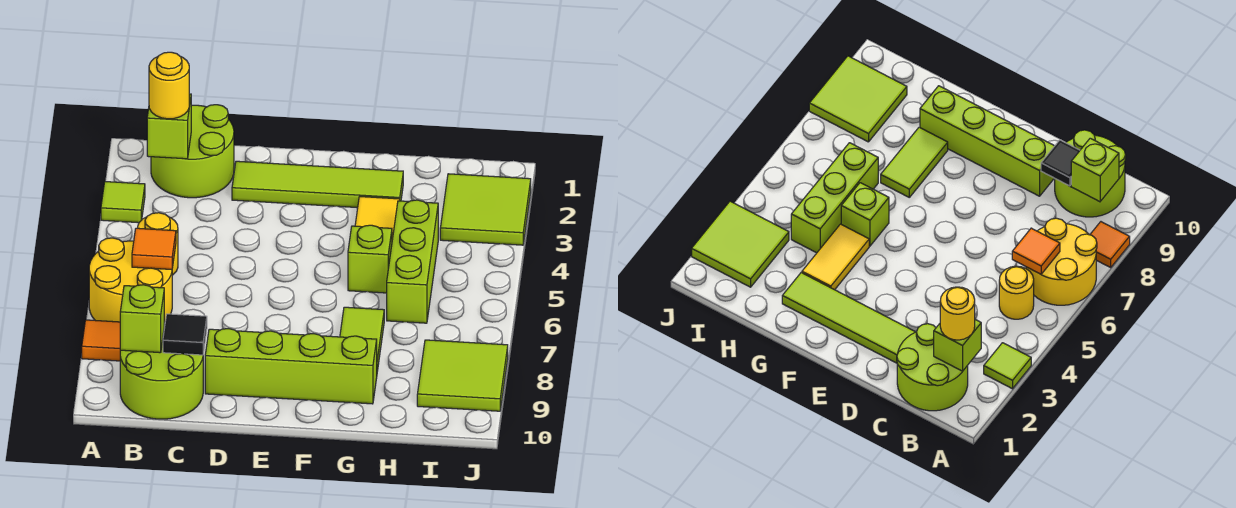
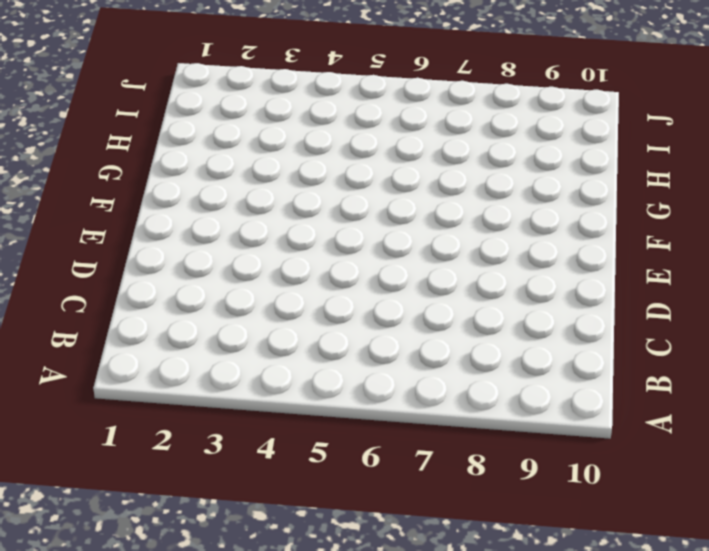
none -> lime tile A3 level 1
none -> yellow round brick A6:B7 level 1
none -> orange tile A8 level 1

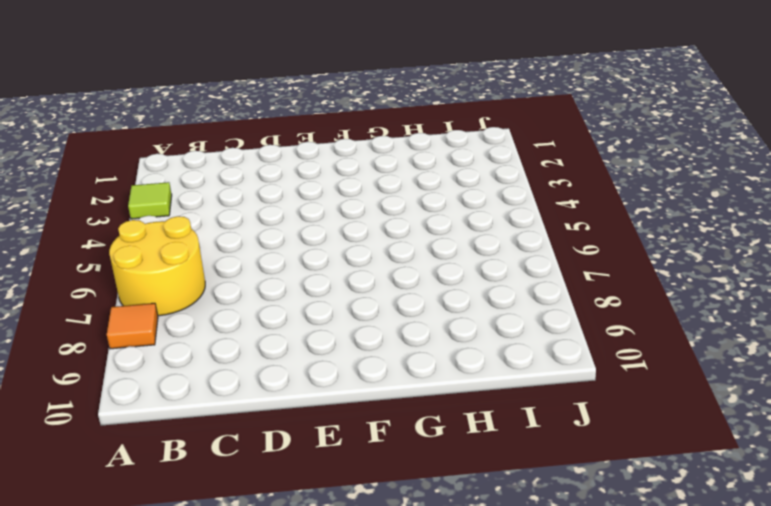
none -> lime round brick B1:C2 level 1
none -> yellow round brick B5 level 1
none -> lime round brick B9:C10 level 1

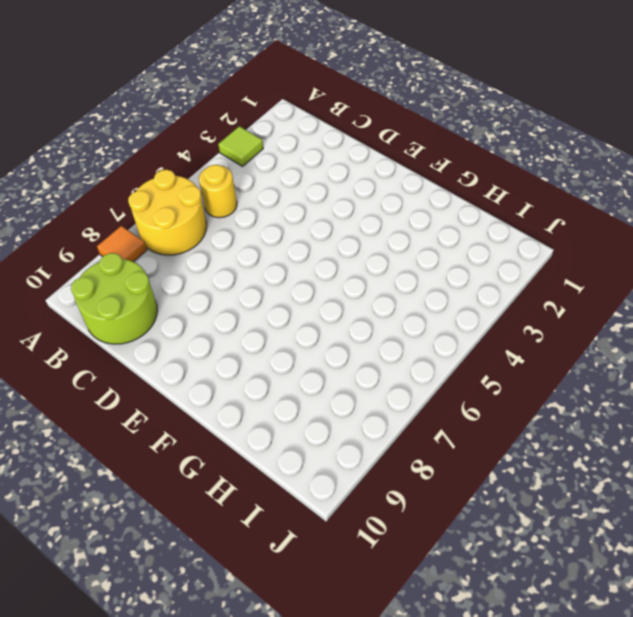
none -> lime round brick B1:C2 level 1
none -> lime tile D2:G2 level 1
none -> lime brick D9:G9 level 1

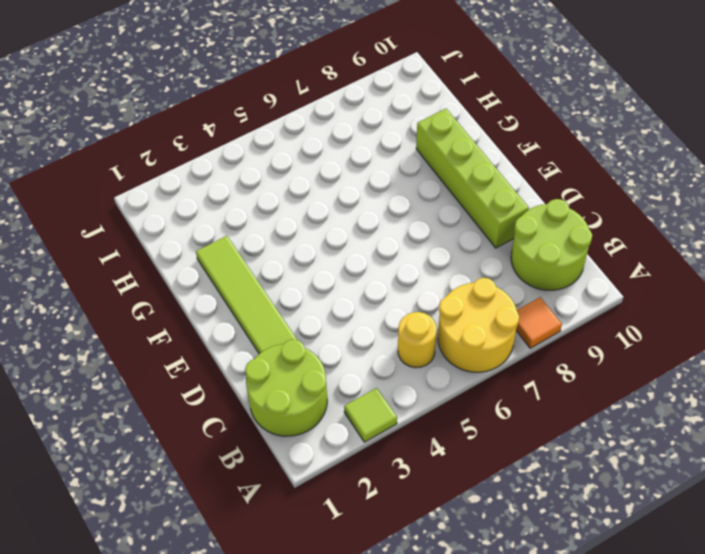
none -> yellow tile G3:G4 level 1
none -> lime brick G5 level 1
none -> lime tile G7:G8 level 1

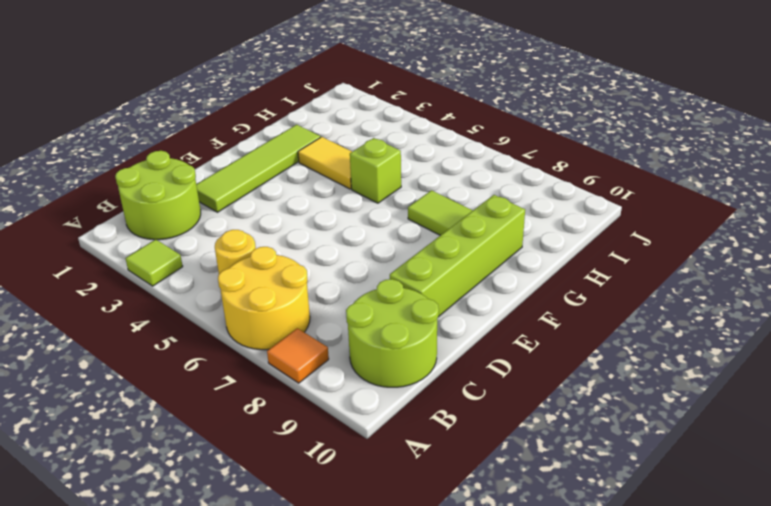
none -> lime brick H4:H6 level 1
none -> lime tile I2:J3 level 1
none -> lime tile I8:J9 level 1

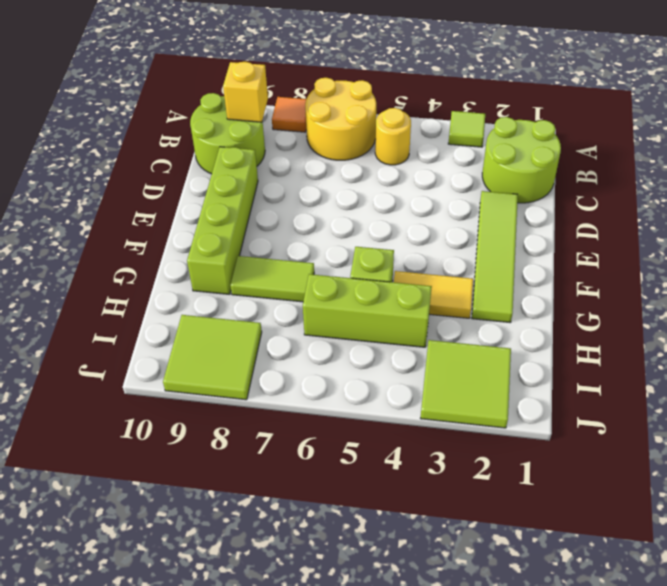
yellow brick B9 level 2 -> lime brick B9 level 2
none -> lime brick B2 level 2
none -> orange tile B6 level 2
none -> black tile C9 level 2

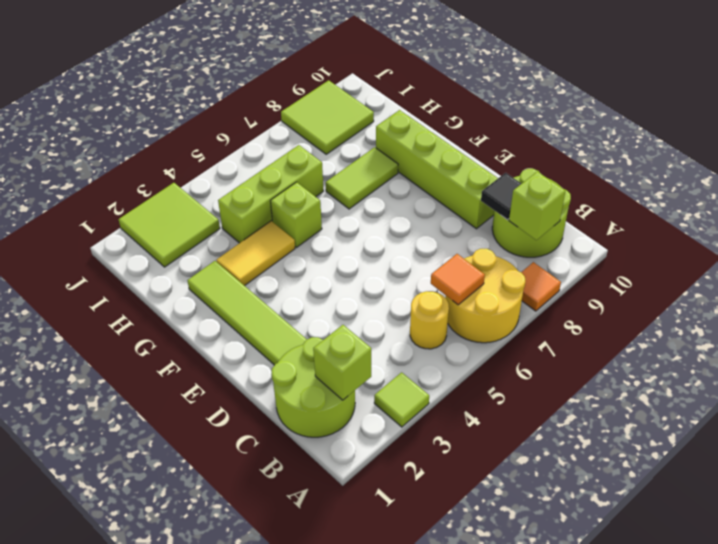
none -> yellow round brick B2 level 3

